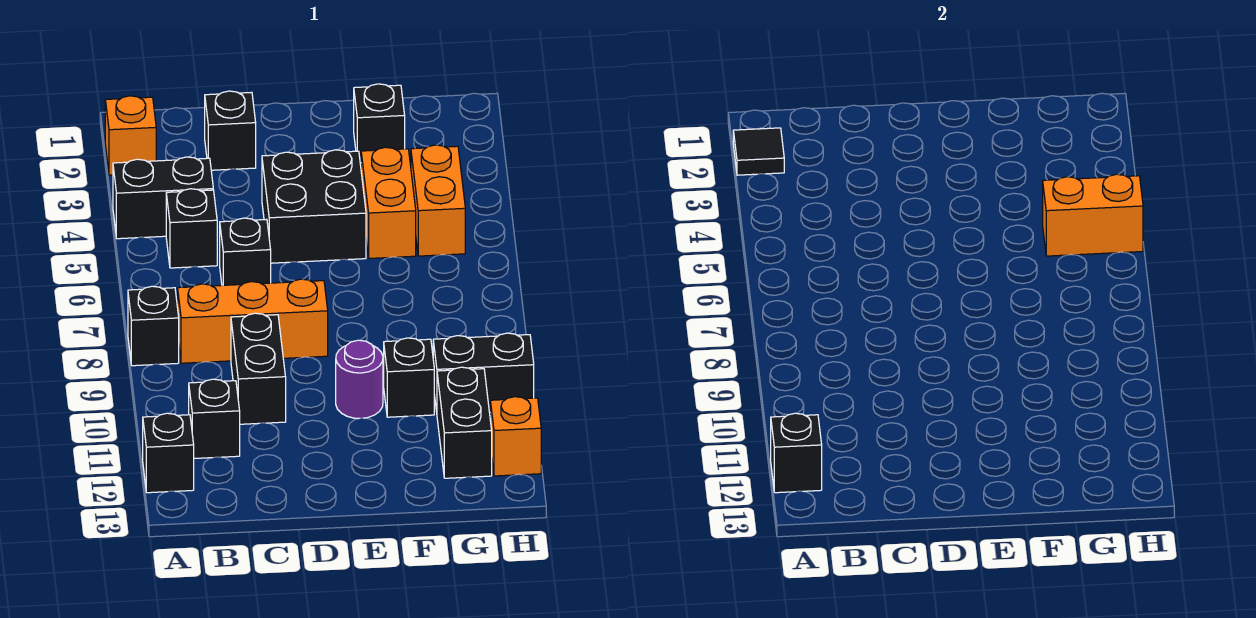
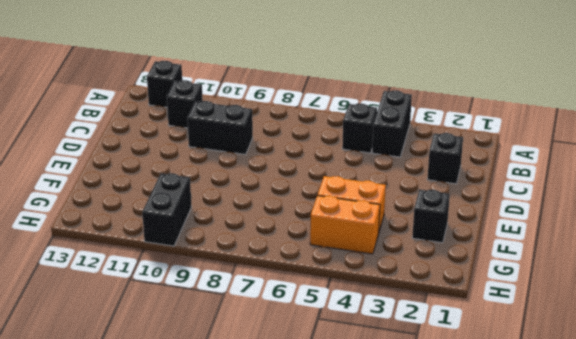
none -> orange brick A2 level 1
none -> black brick A8 level 1
none -> orange brick B8:D8 level 1

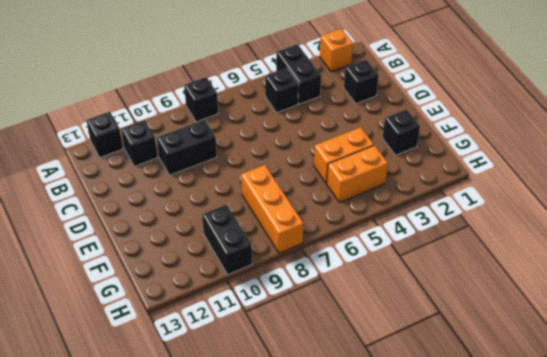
orange brick F8:H8 level 1 -> orange brick B8:D8 level 1
none -> black brick C6 level 1
none -> black brick D4:E5 level 1
none -> purple round brick E10 level 1

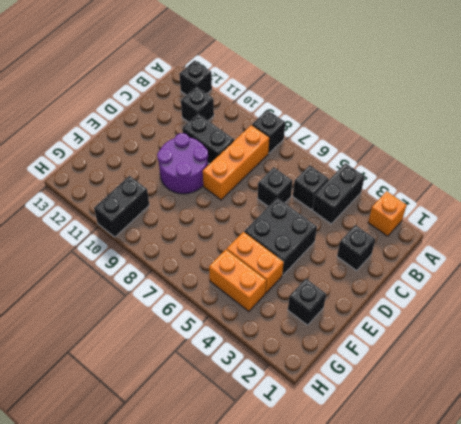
purple round brick D9:E10 level 1 -> purple round brick E10 level 1
none -> black brick F10 level 1
none -> black brick G11:G12 level 1
none -> orange brick H12 level 1

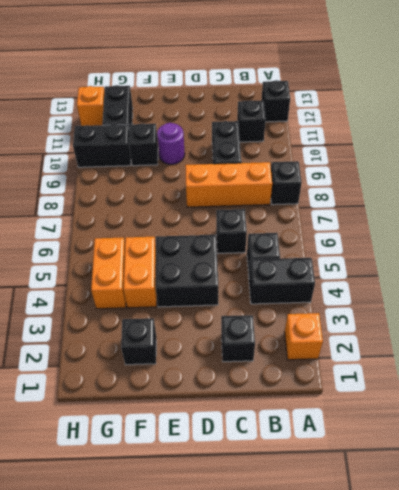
none -> black tile A2 level 2
none -> black brick A12 level 2
none -> orange brick G5:H5 level 2

